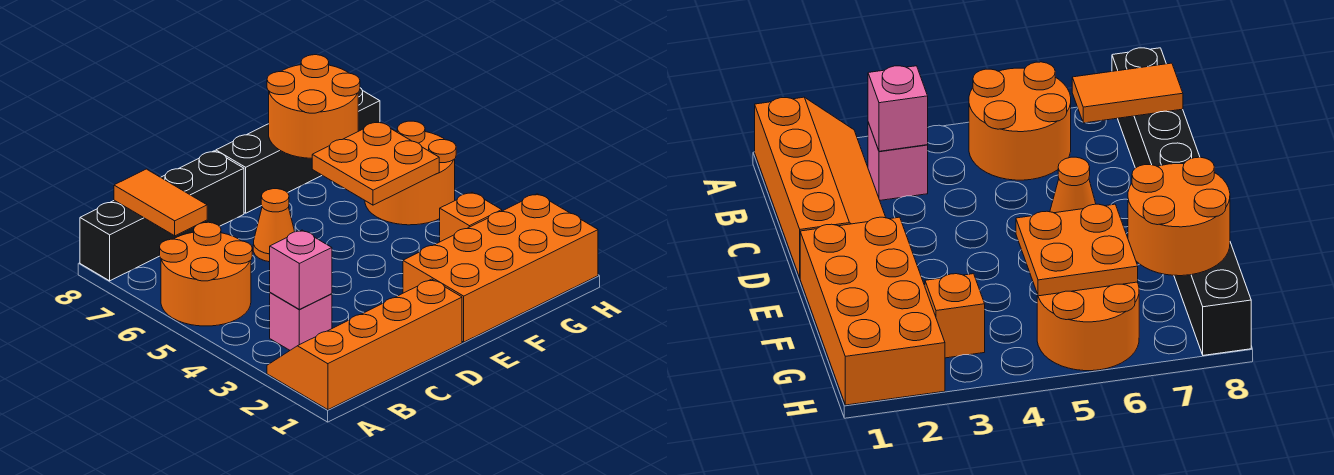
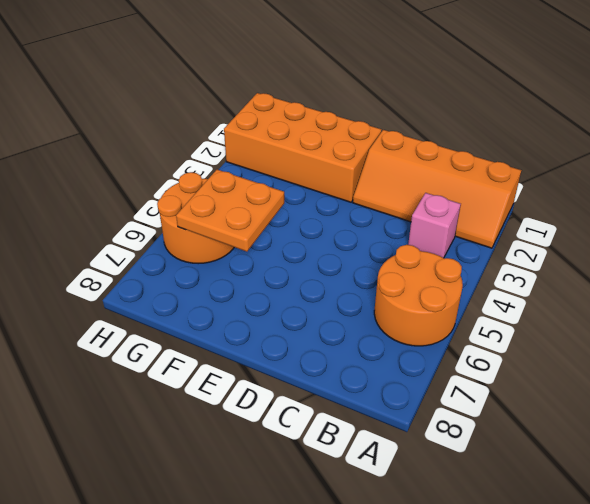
none -> black brick A8:D8 level 1
none -> orange cone D6 level 1
none -> black brick E8:H8 level 1

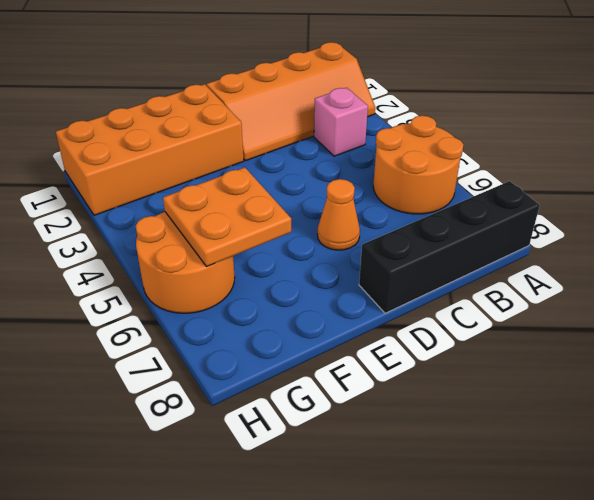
none -> black brick E8:H8 level 1
none -> orange brick G3 level 1
none -> pink brick B3 level 2

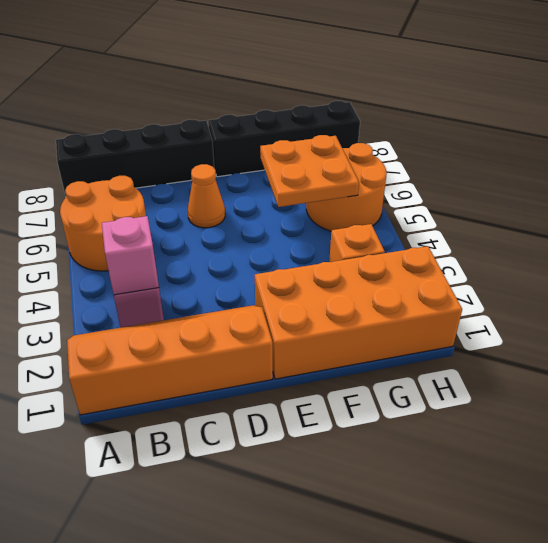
none -> orange tile B7:B8 level 2
none -> orange round brick F7:G8 level 2

